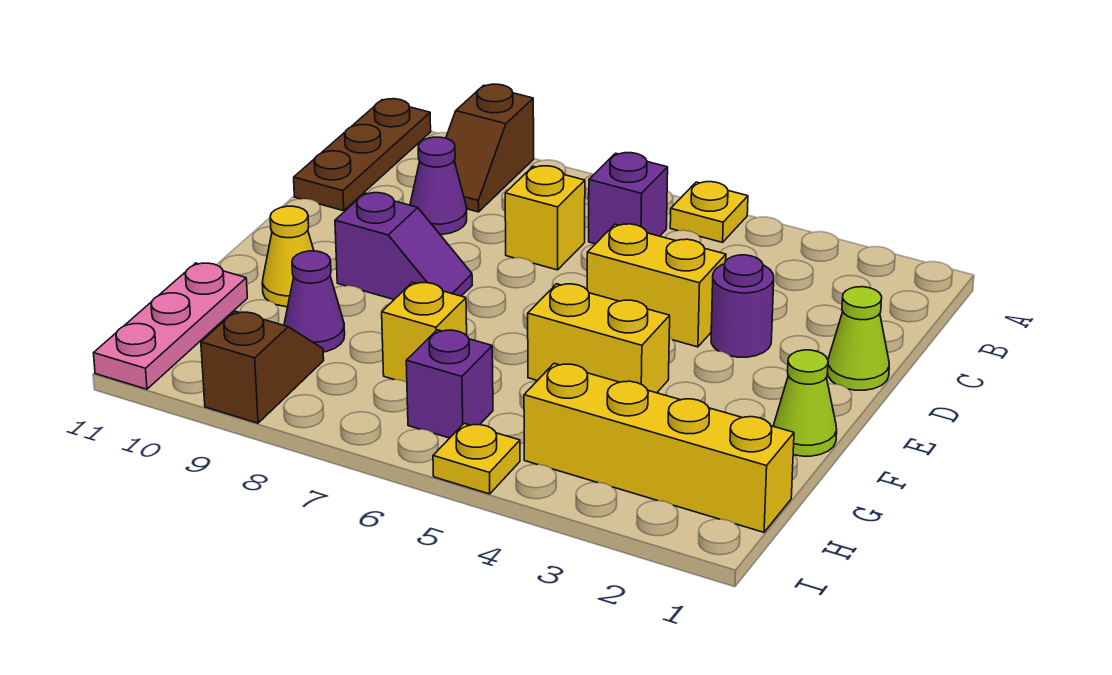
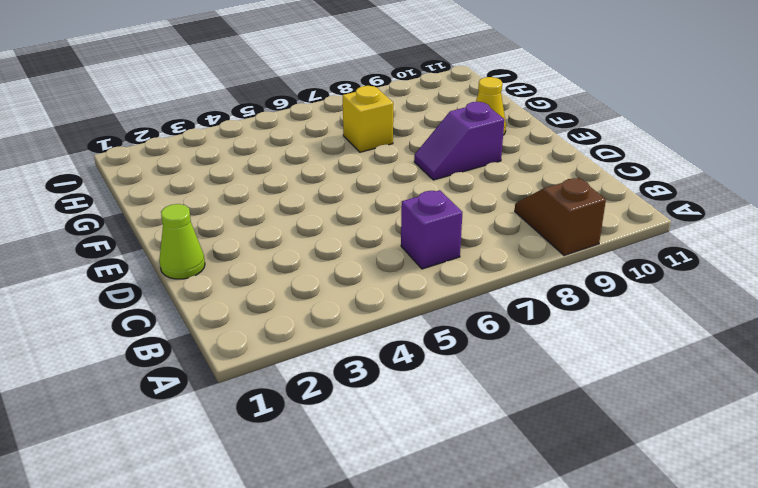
none -> yellow plate A5 level 1
none -> brown plate A11:C11 level 1
none -> yellow brick C7 level 1

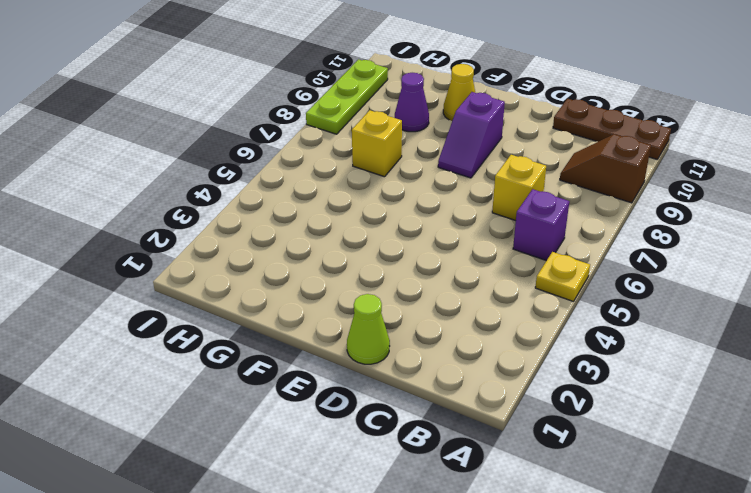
lime plate I8:I10 level 1 -> brown slope H9:I9 level 1 top I
none -> purple cone C9 level 1
none -> purple round brick D3 level 1
none -> yellow brick D4:D5 level 1

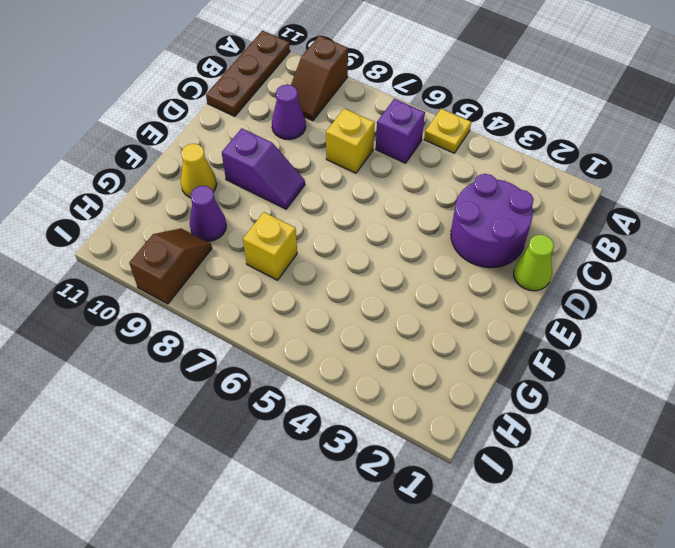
purple round brick C2:D3 level 1 -> purple round brick D3 level 1
none -> yellow brick D4:D5 level 1
none -> lime cone F1 level 1
none -> yellow brick F4:F5 level 1

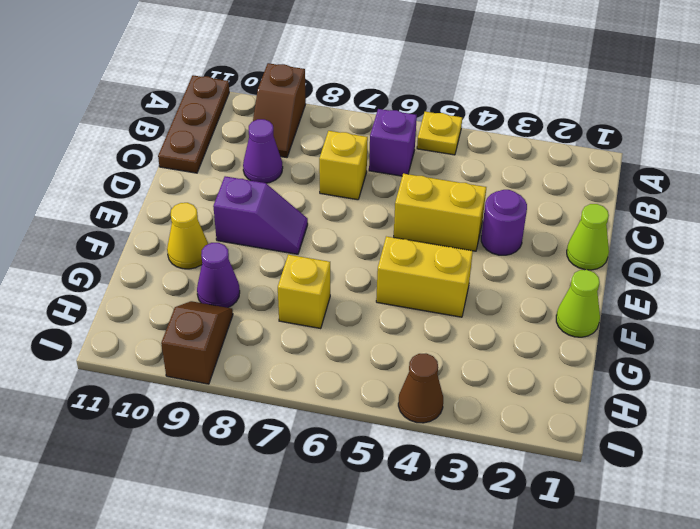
brown cone I4 level 1 -> none
none -> pink plate G11:I11 level 1
none -> yellow brick H1:H4 level 1
none -> purple brick H6 level 1

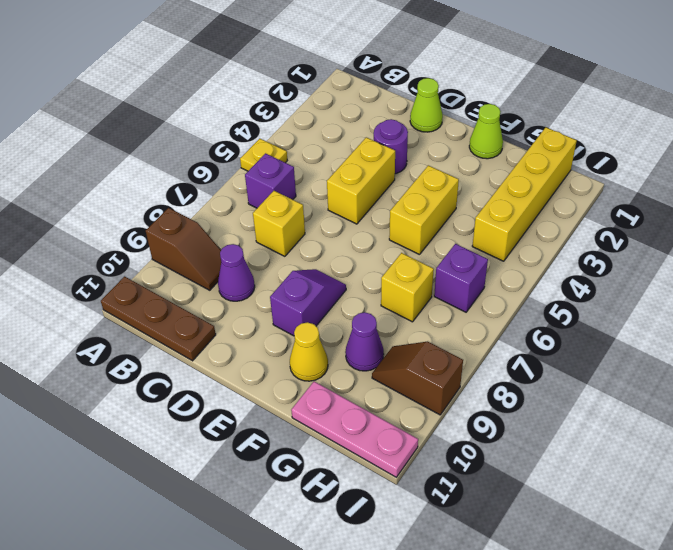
none -> yellow plate I5 level 1

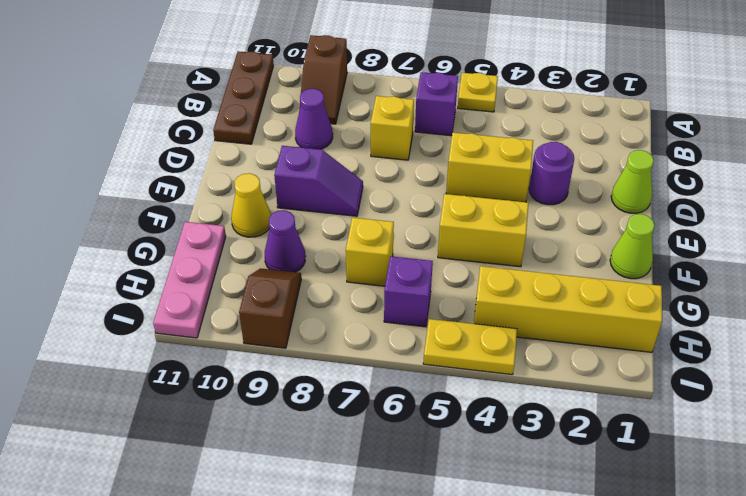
yellow plate I4:I5 level 1 -> yellow plate I5 level 1

